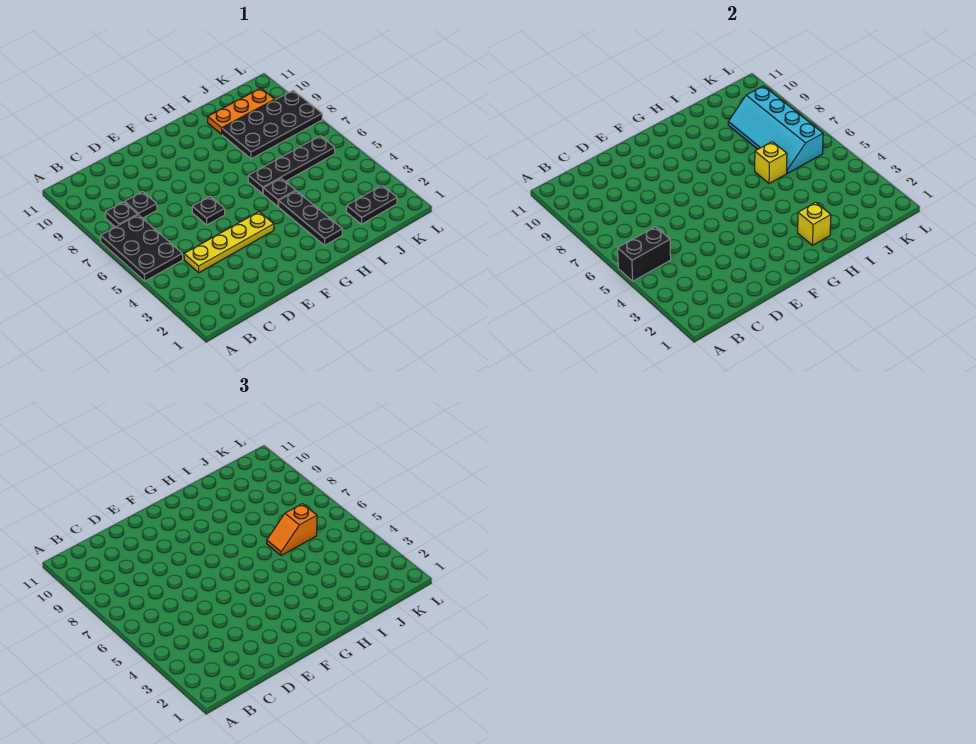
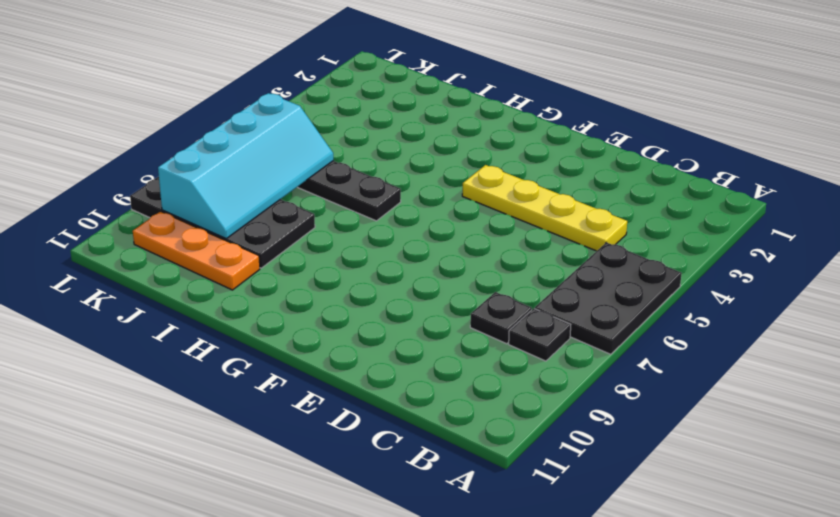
none -> black plate E6 level 1
none -> black plate H2:H4 level 1
none -> black plate H5 level 1

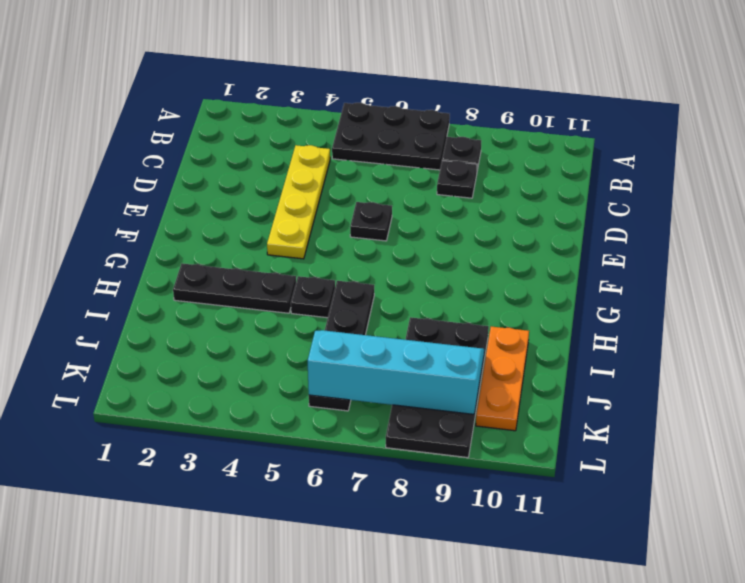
none -> black plate J2:K2 level 1
none -> black brick A5:B5 level 2
none -> yellow brick H2 level 2

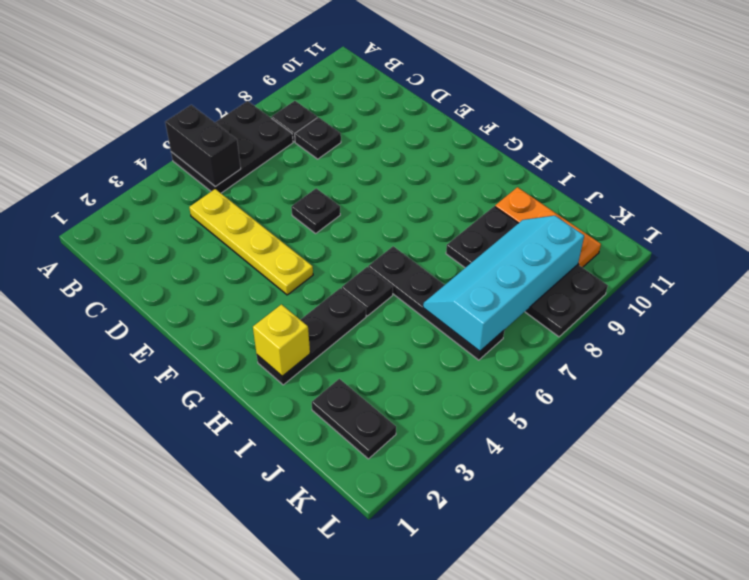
none -> yellow brick I6 level 2
none -> orange slope I6:J6 level 3 top J

